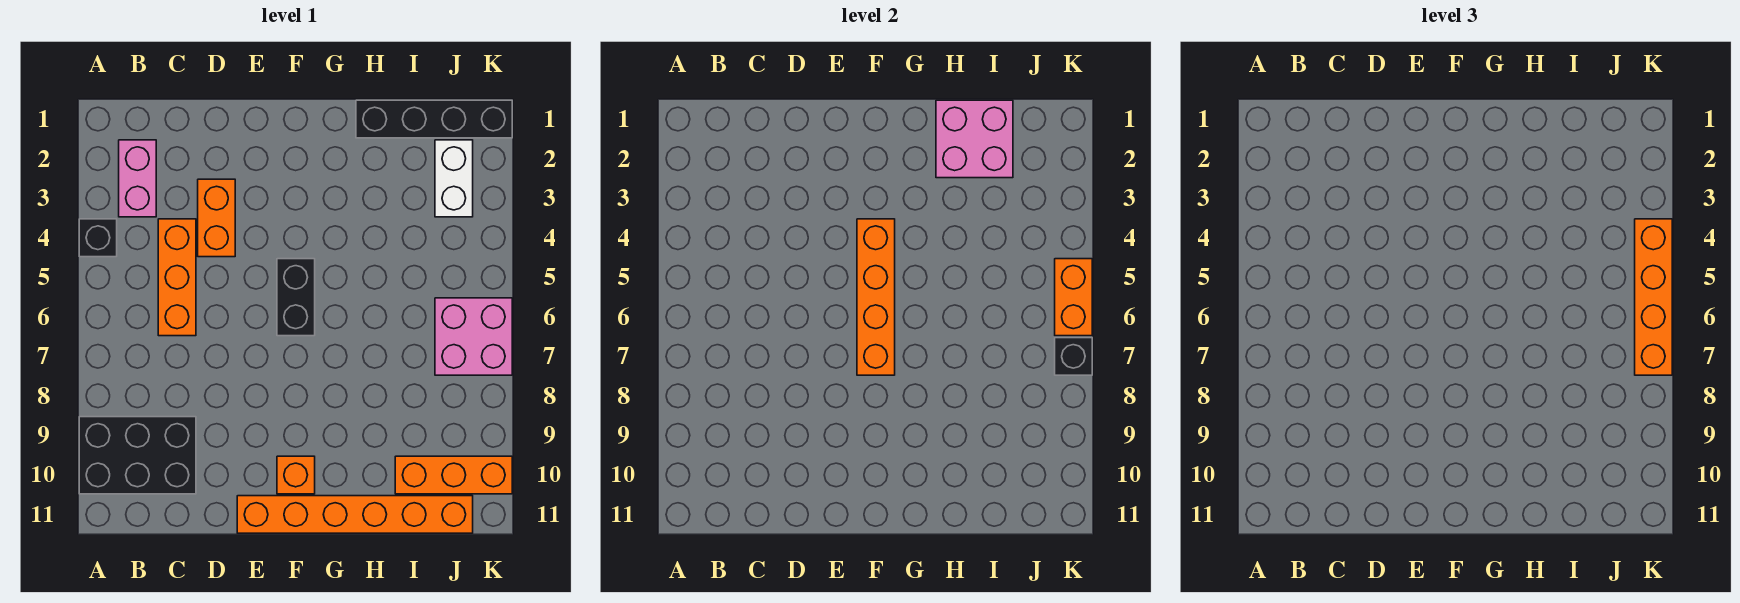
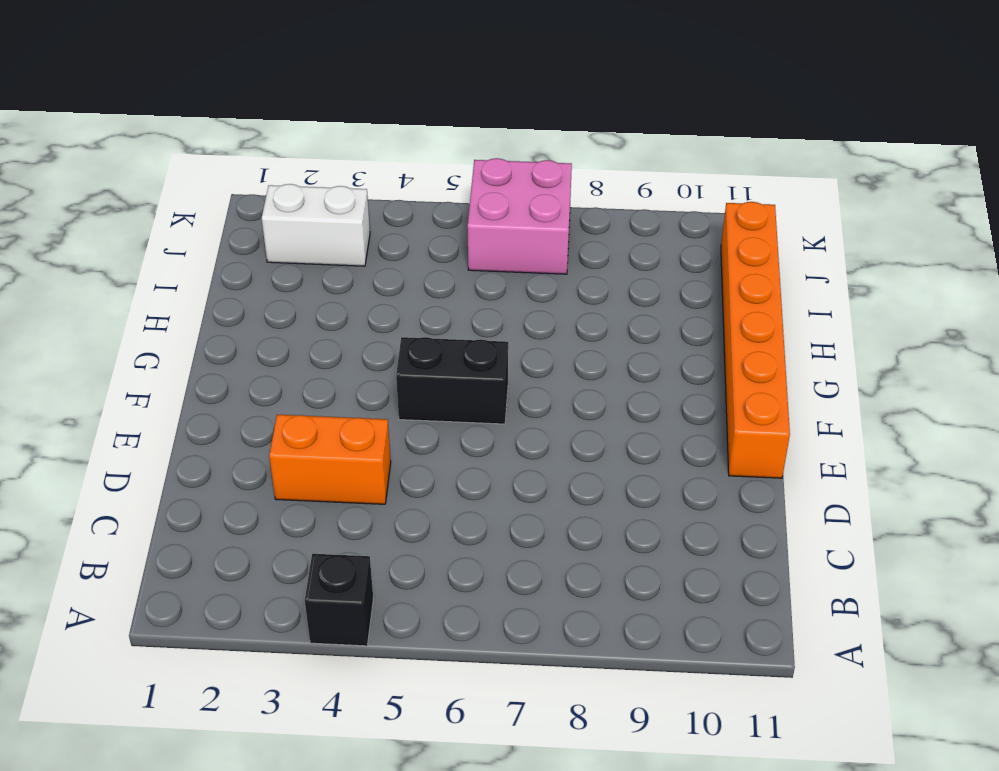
none -> black brick A9:C10 level 1
none -> pink brick B2:B3 level 1
none -> orange brick C4:C6 level 1

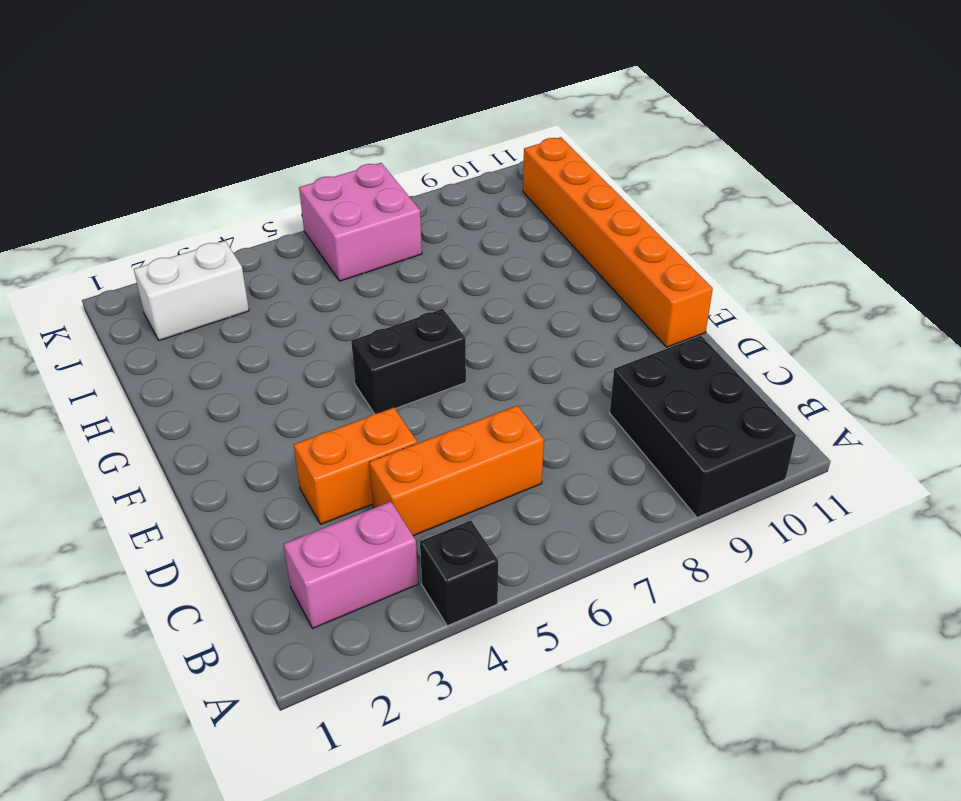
none -> orange brick F10 level 1
none -> black brick H1:K1 level 1
none -> orange brick I10:K10 level 1

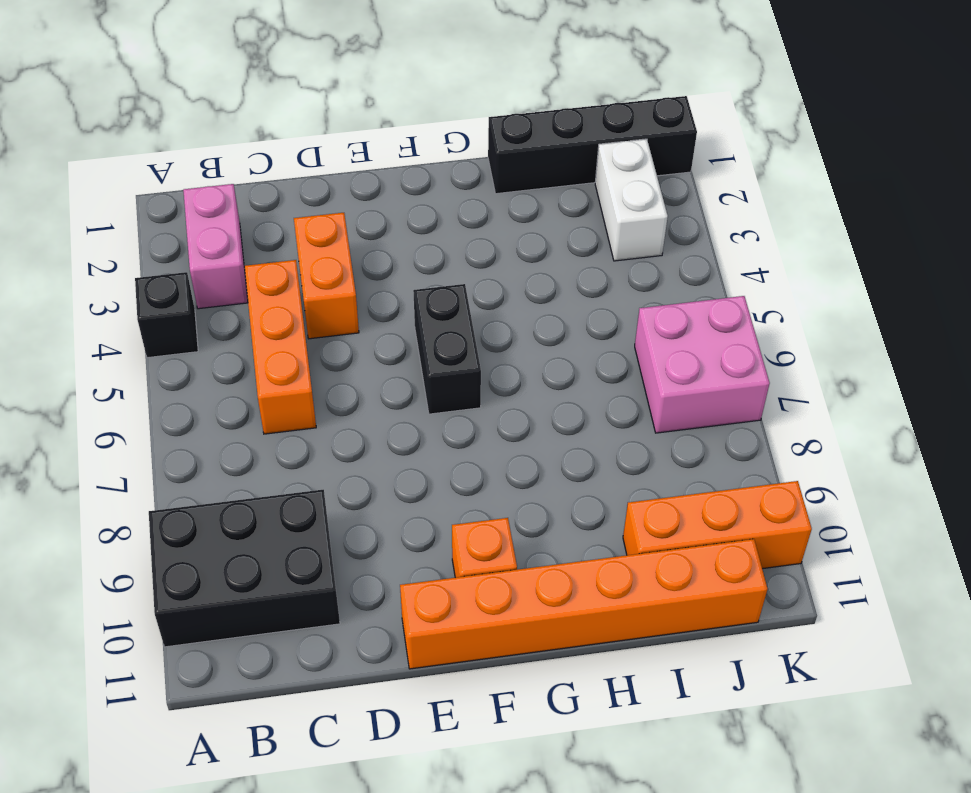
none -> orange brick F4:F7 level 2
none -> pink brick H1:I2 level 2
none -> orange brick K5:K6 level 2

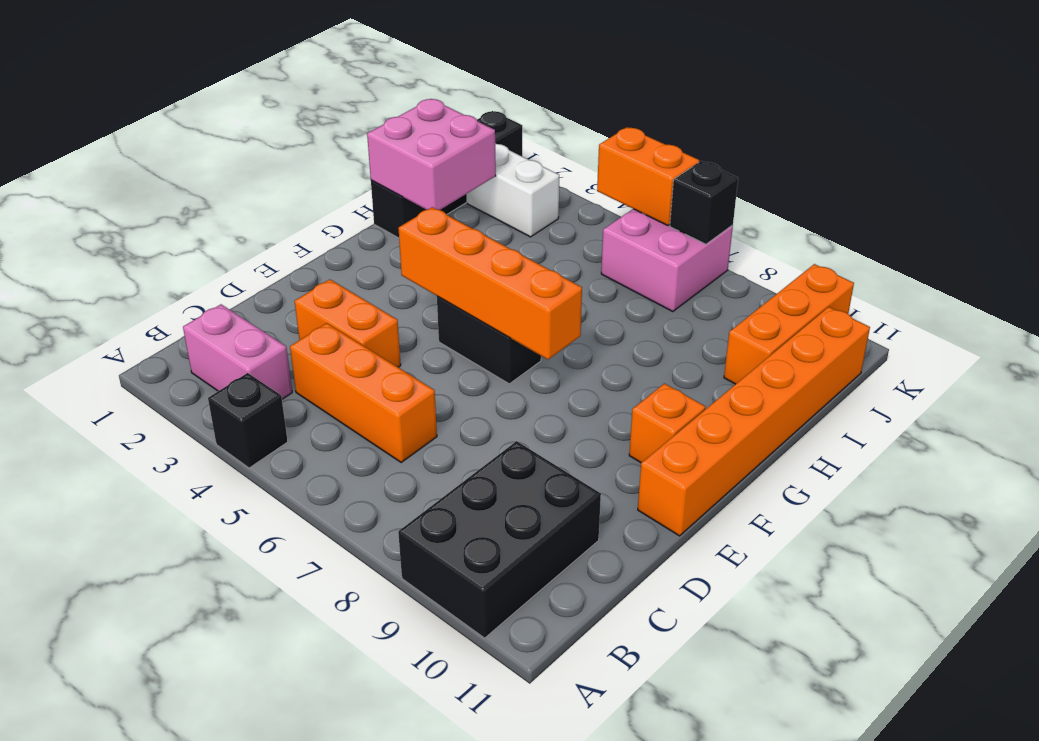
none -> orange brick K4:K7 level 3

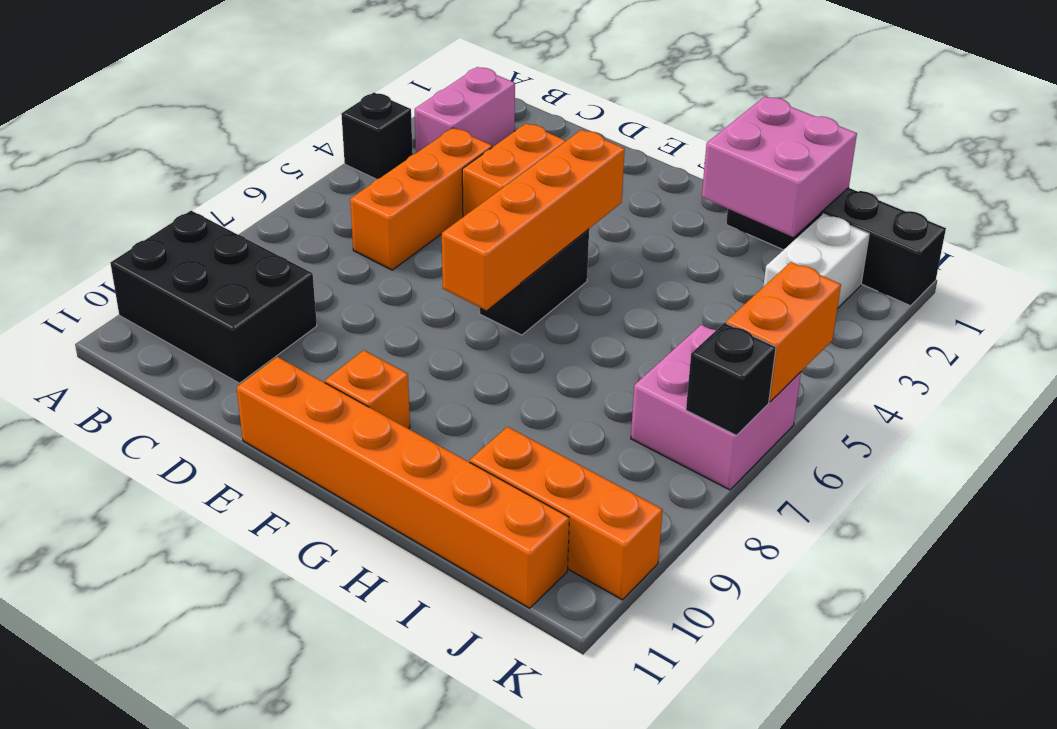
none -> orange brick K4:K7 level 3

